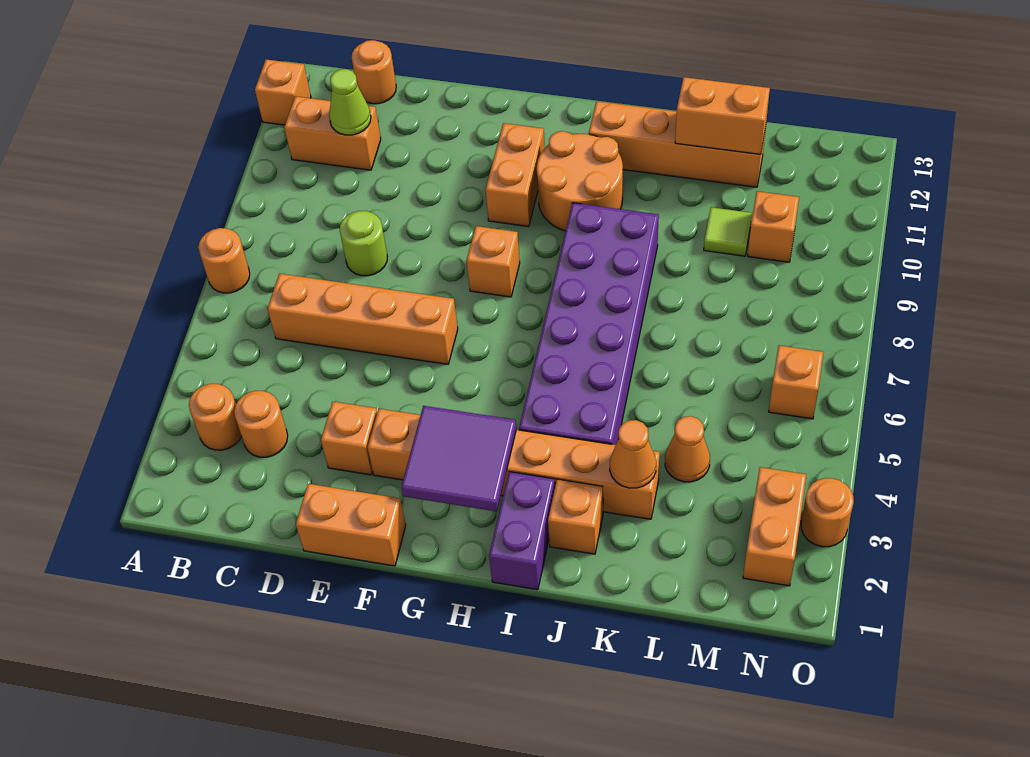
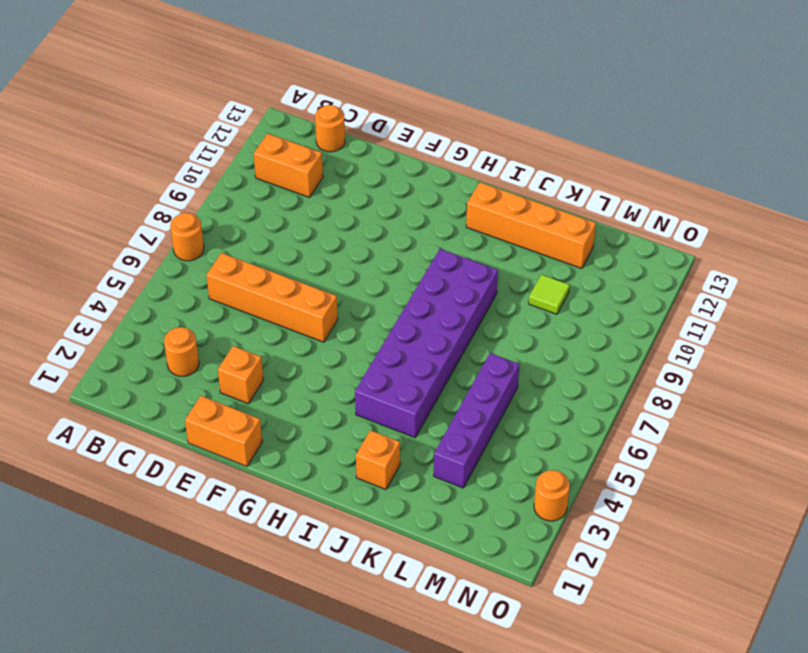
purple brick L3:L6 level 1 -> orange cone L4 level 1
none -> orange brick A12 level 1
none -> orange round brick B3 level 1
none -> lime round brick D8 level 1

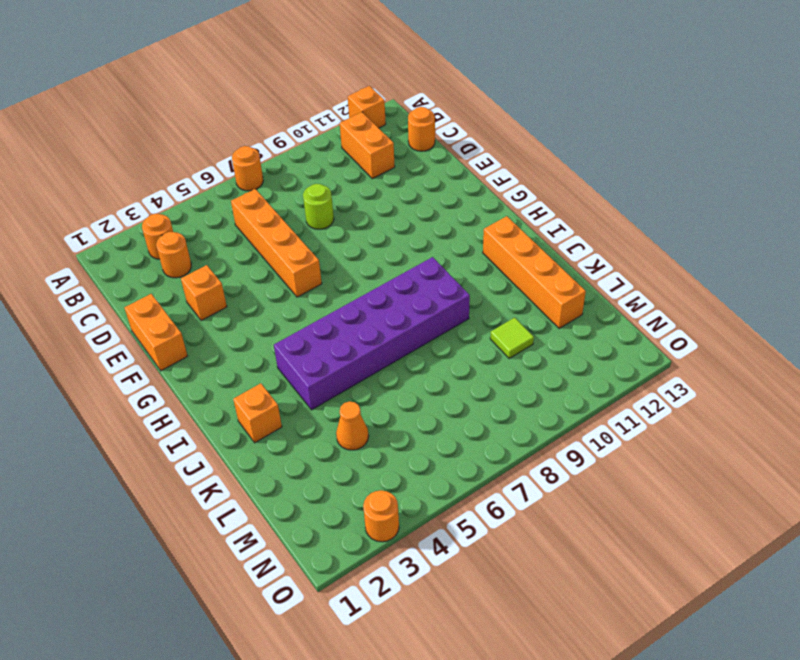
none -> orange brick F3:K3 level 1
none -> orange brick G8 level 1
none -> orange brick G10:G11 level 1

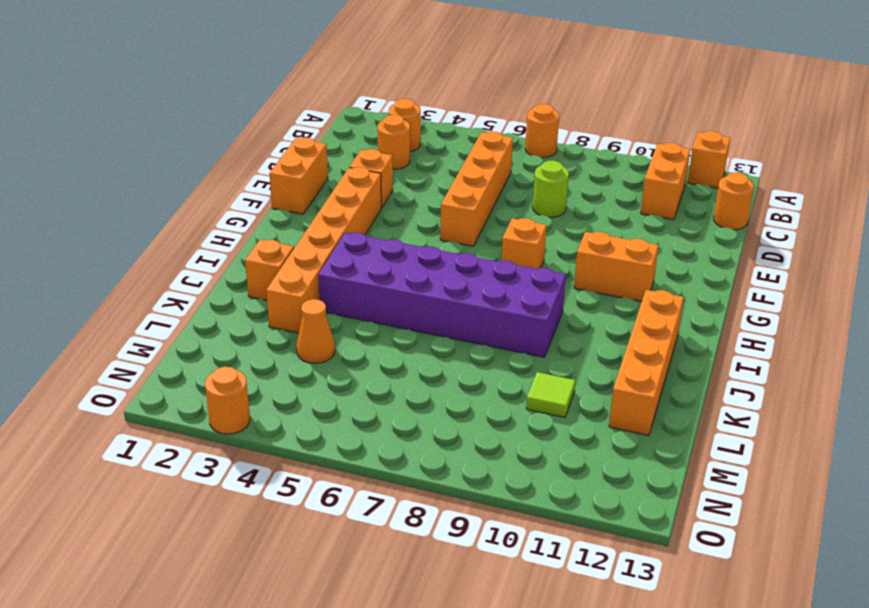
none -> orange round brick H10:I11 level 1
none -> purple brick I1:I2 level 1
none -> orange brick M10 level 1

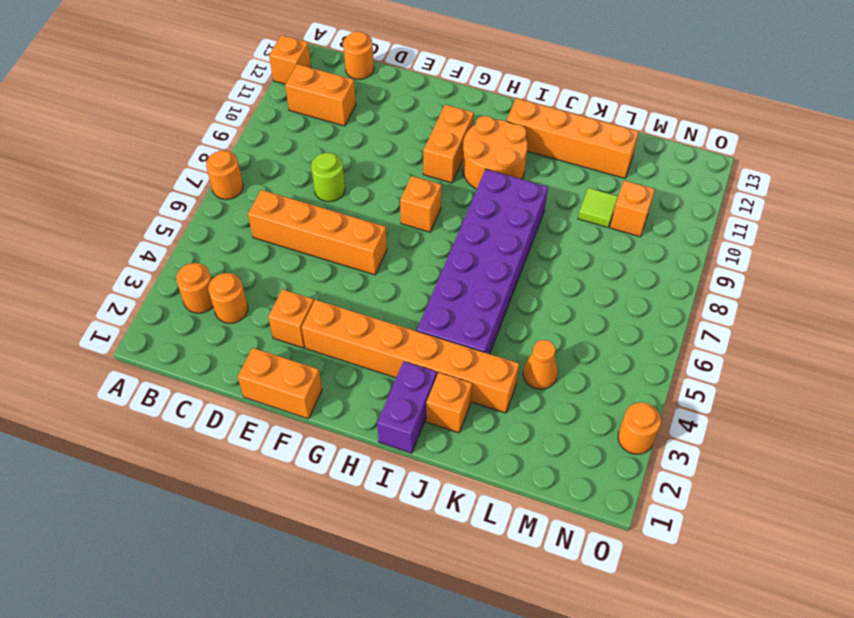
none -> orange brick N2:N3 level 1
none -> orange brick N6 level 1
none -> lime cone C11 level 2

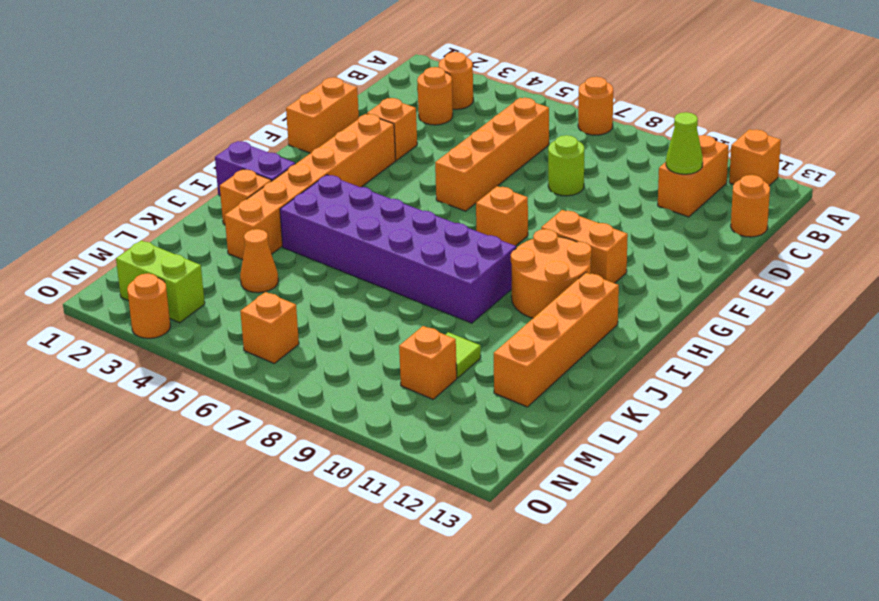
lime brick N2:N3 level 1 -> orange brick N2:N3 level 1
none -> purple tile G2:H3 level 2
none -> orange cone K3 level 2
none -> orange brick K12:L12 level 2

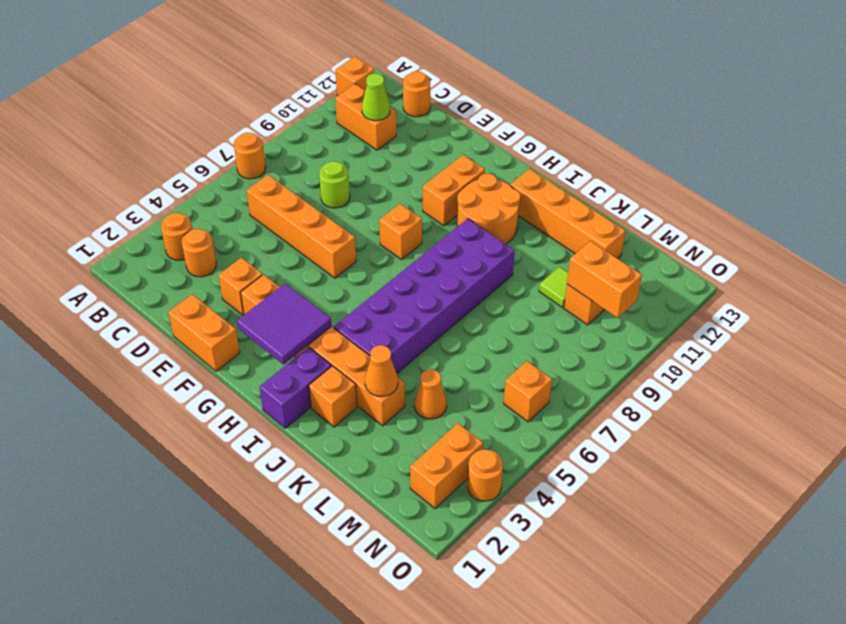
orange brick M10:N10 level 2 -> orange brick K12:L12 level 2

